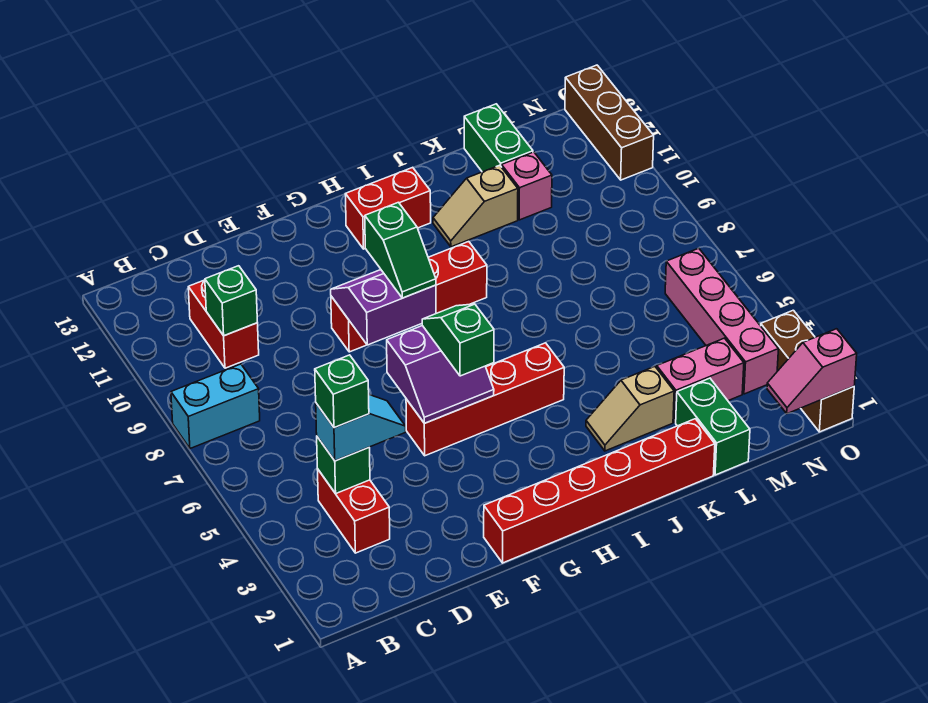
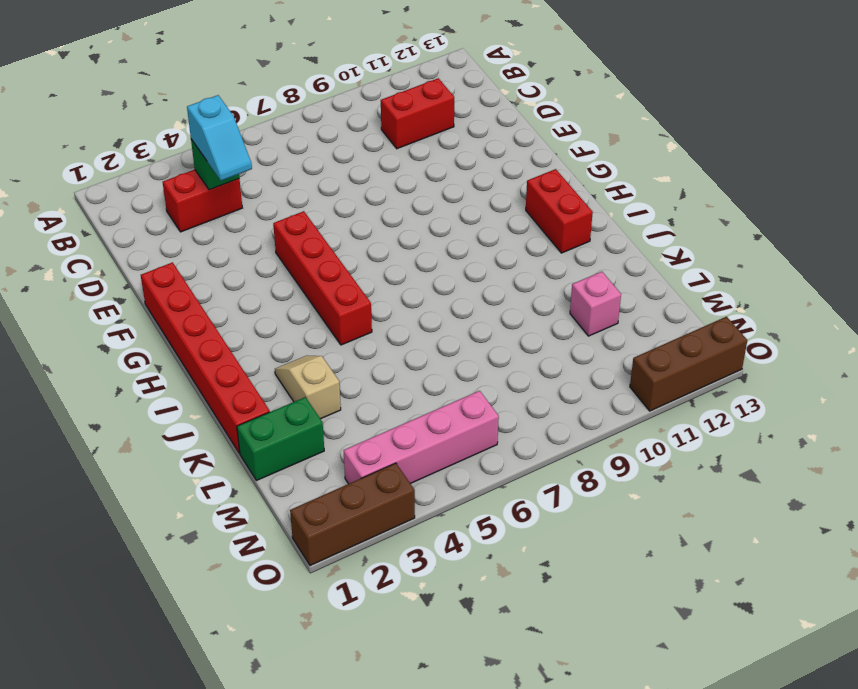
none -> cyan brick A8:B8 level 1
none -> red brick F9:I9 level 1
none -> tan slope J11:K11 level 1 top K

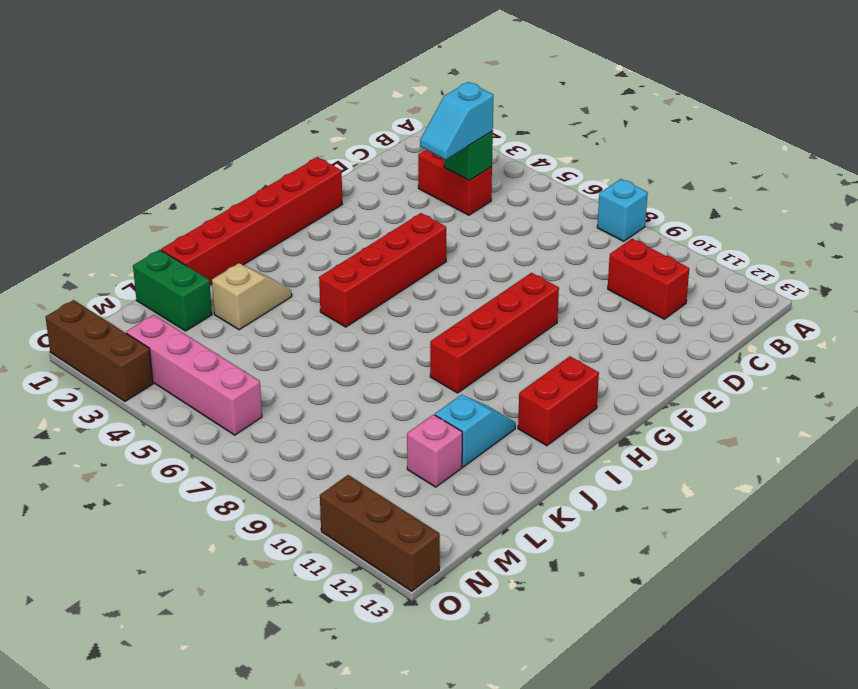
cyan brick A8 level 1 -> cyan brick A8:B8 level 1
cyan slope J11:K11 level 1 top K -> tan slope J11:K11 level 1 top K
none -> pink brick L3:M3 level 1
none -> green brick L12:L13 level 1
none -> green brick C10 level 2

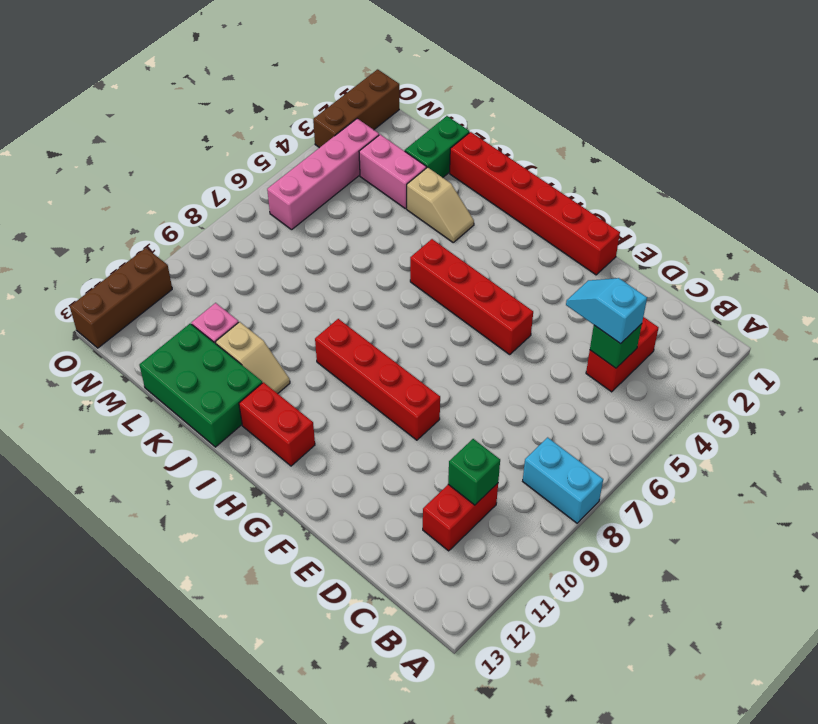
green brick J12:L13 level 1 -> green brick L12:L13 level 1
none -> purple slope F5:G6 level 2 top 6
none -> purple slope F8:G9 level 2 top 8
none -> pink slope N1:O1 level 2 top O

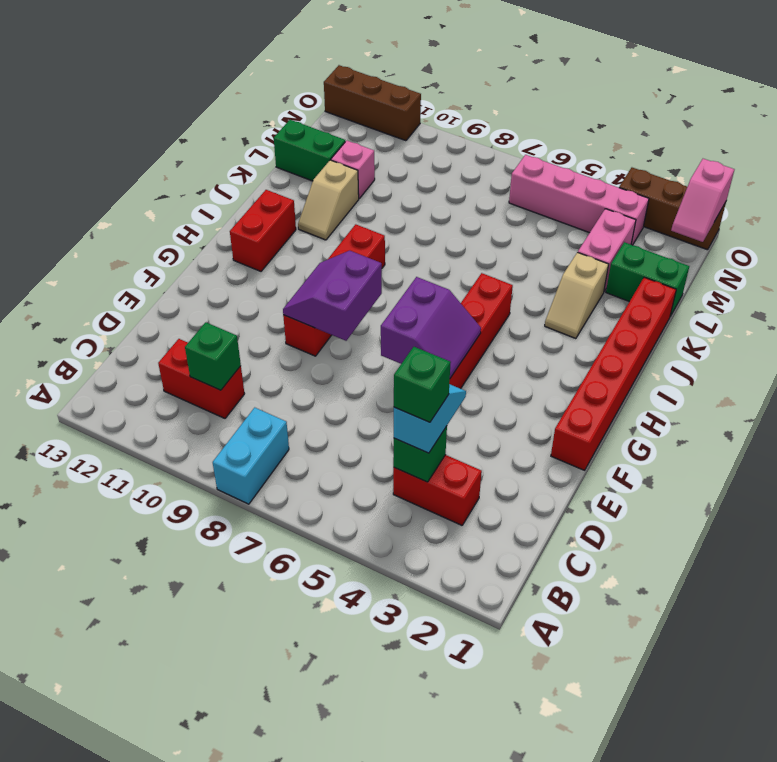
none -> green slope G5:G6 level 3 top 5
none -> green slope G8:G9 level 3 top 9

